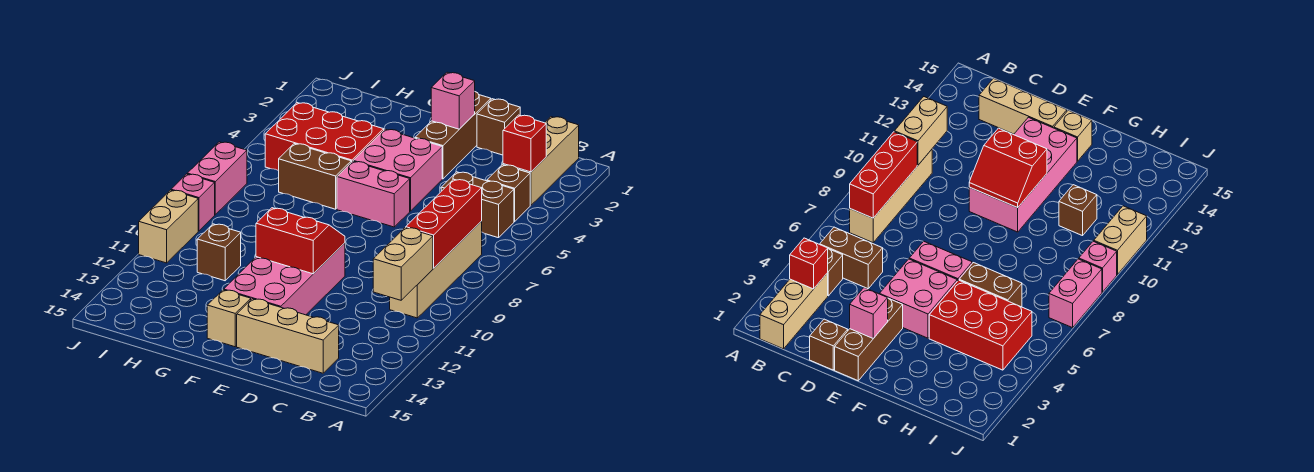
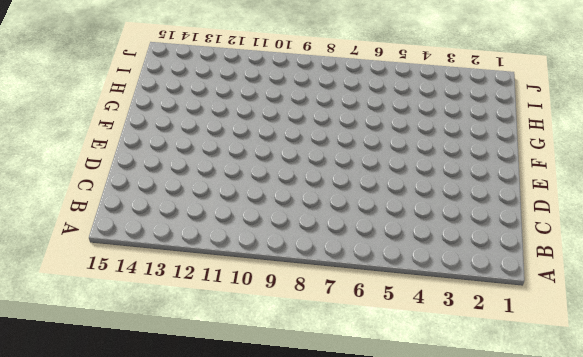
none -> tan brick B1:B3 level 1
none -> brown brick B4 level 1
none -> brown brick B5:C5 level 1

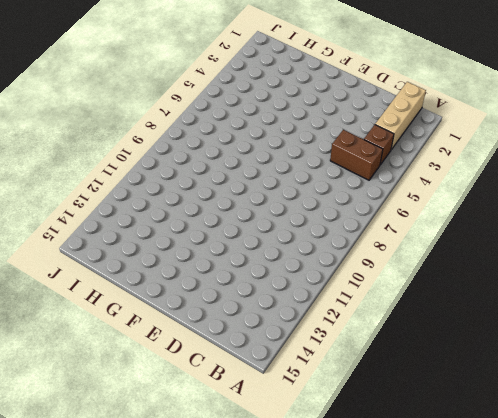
none -> tan brick B7:B10 level 1
none -> tan brick C14:E14 level 1
none -> brown brick D1 level 1

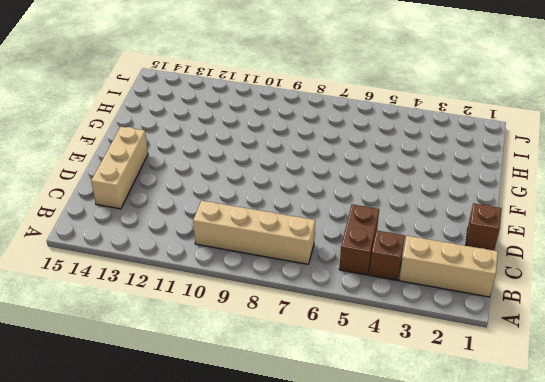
none -> brown brick E1:E3 level 1
none -> pink brick E4:F5 level 1
none -> pink brick E6:F6 level 1

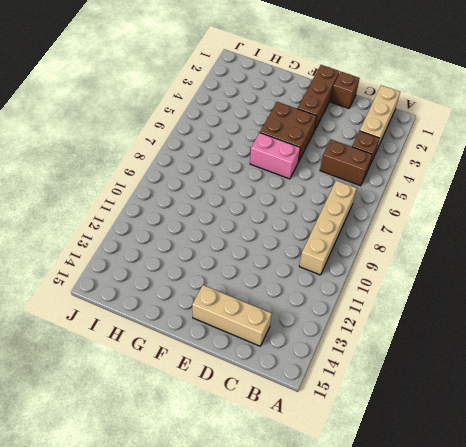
brown brick E4:F5 level 1 -> pink brick E4:F5 level 1
none -> pink brick E10:F13 level 1
none -> tan brick F14 level 1
none -> red brick G4:I5 level 1

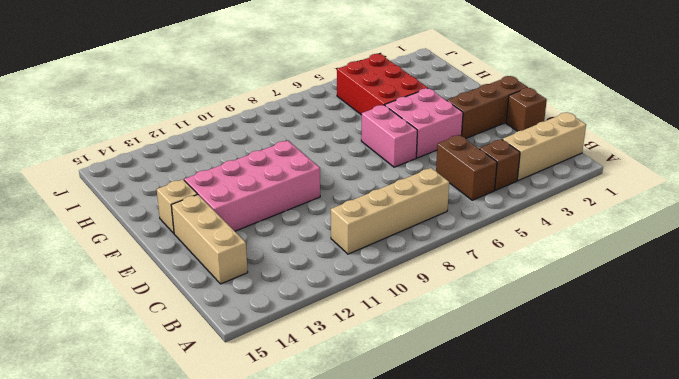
none -> brown brick G6:H6 level 1
none -> brown brick H11 level 1
none -> pink brick J7:J8 level 1

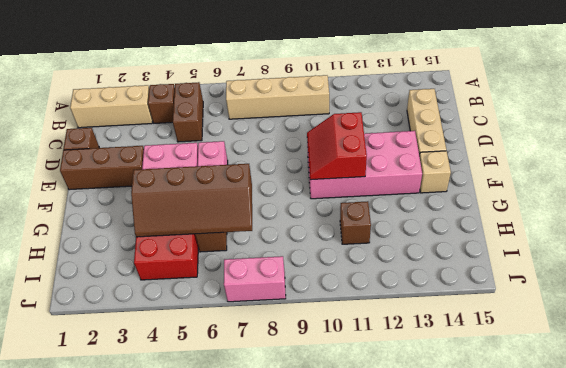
brown slope G4:H7 level 2 top G -> none
none -> pink brick J9 level 1
none -> tan brick J10:J11 level 1
none -> red brick B3 level 2

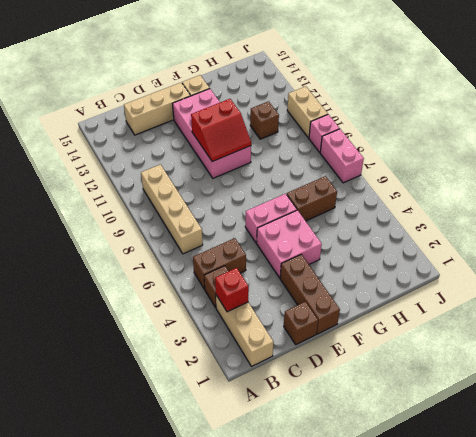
none -> red brick G4:I5 level 1
none -> red brick B7:B9 level 2
none -> tan brick B10:B11 level 2

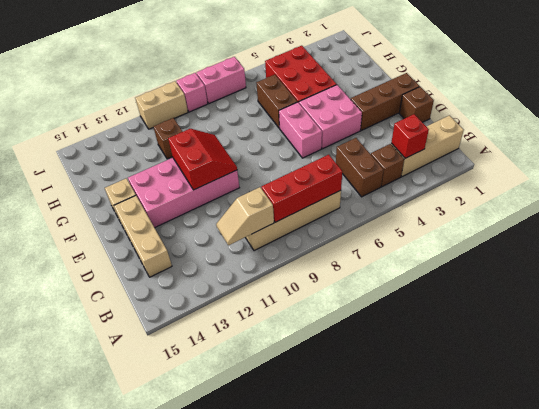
tan slope B10:B11 level 2 top 10 -> tan brick B10:B11 level 2
none -> pink brick E2 level 2

